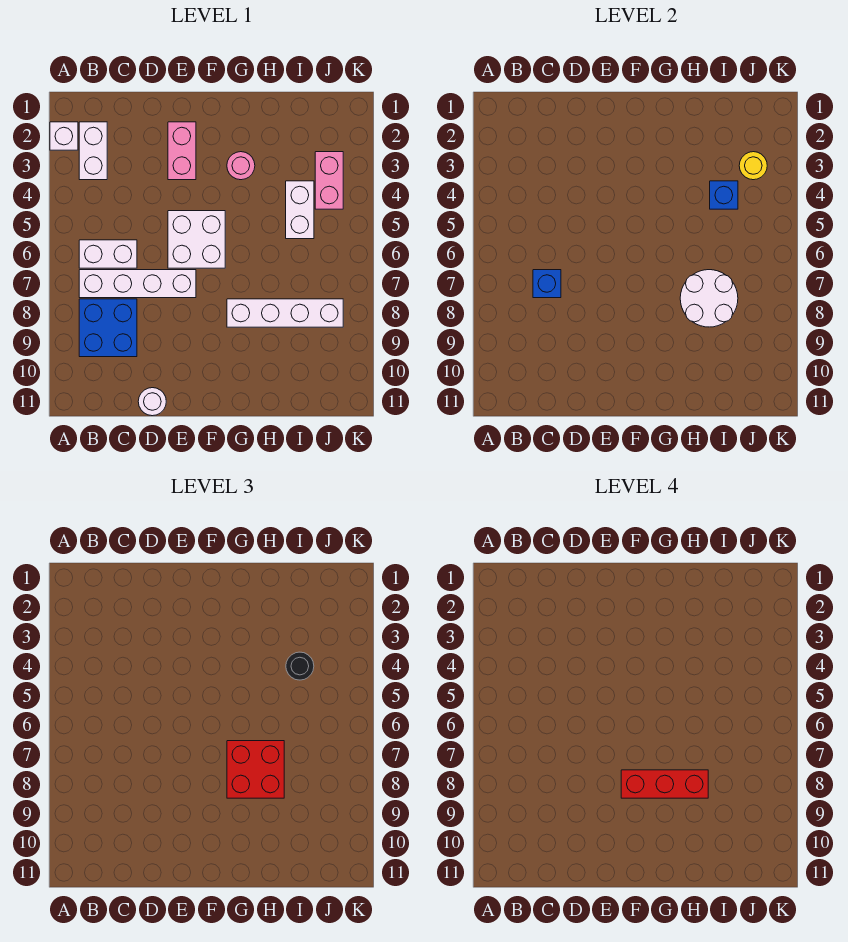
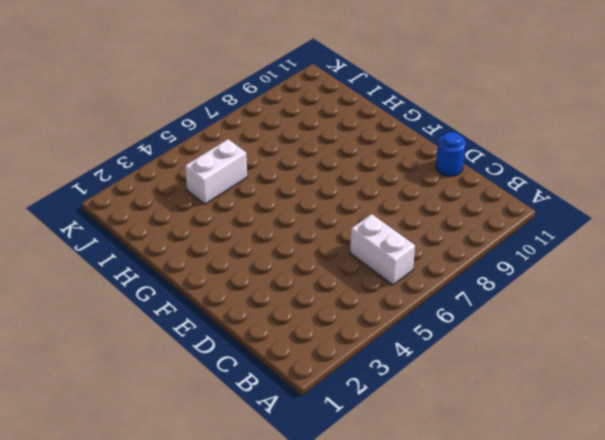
blue round brick D11 level 1 -> white round brick D11 level 1
none -> white brick A2 level 1
none -> white brick B2:B3 level 1
none -> white brick B7:E7 level 1

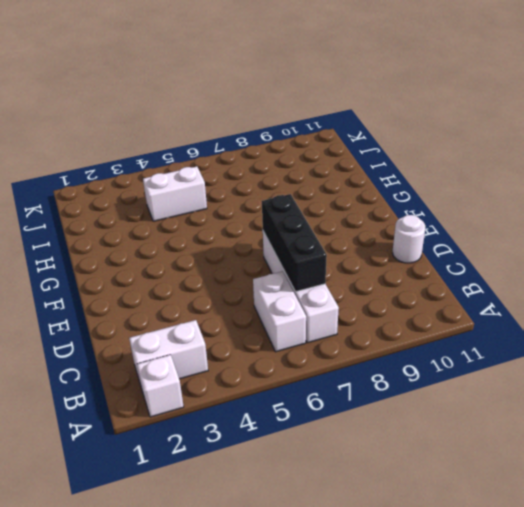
black brick C7:E7 level 2 -> blue brick C7 level 2
none -> blue brick B8:C9 level 1
none -> pink brick E2:E3 level 1
none -> white brick E5:F6 level 1

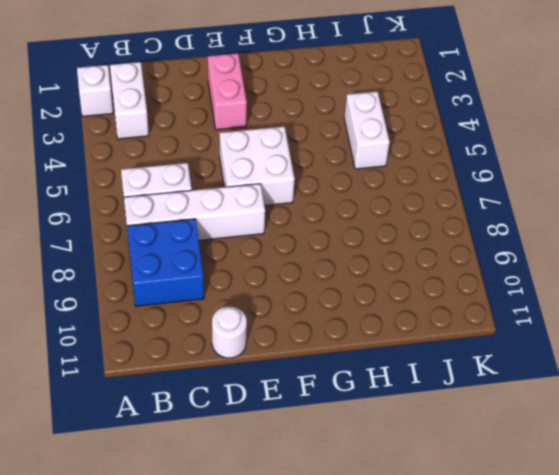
none -> pink round brick G3 level 1
none -> white brick G8:J8 level 1
none -> pink brick J3:J4 level 1

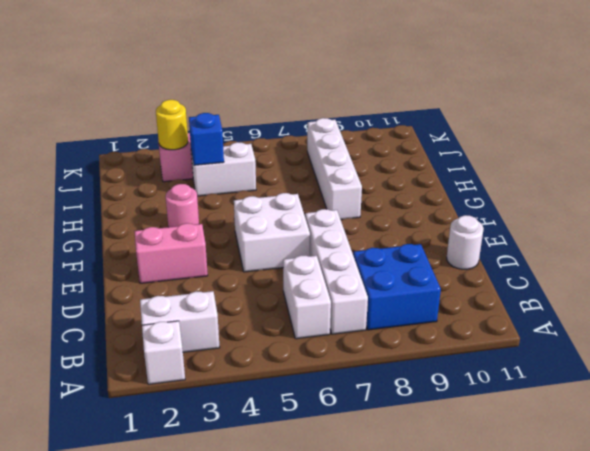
none -> blue brick C7 level 2
none -> white round brick H7:I8 level 2
none -> red brick G7:H8 level 3

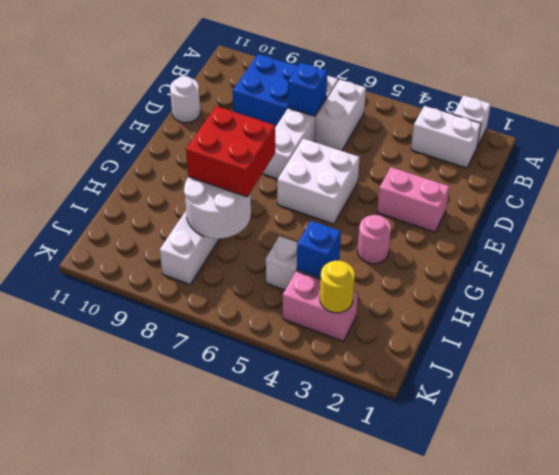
none -> black round brick I4 level 3
none -> red brick F8:H8 level 4

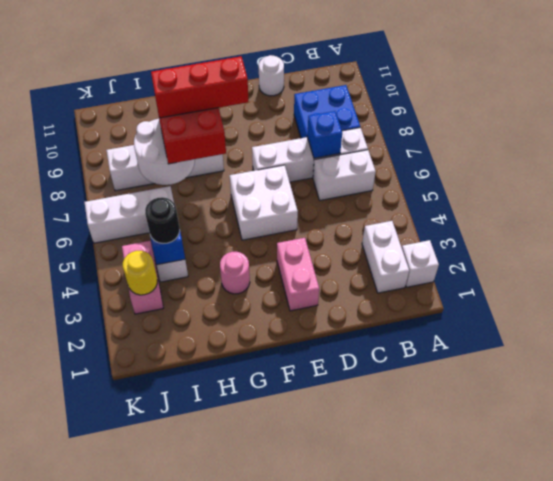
white brick I6:K6 level 1 -> none

